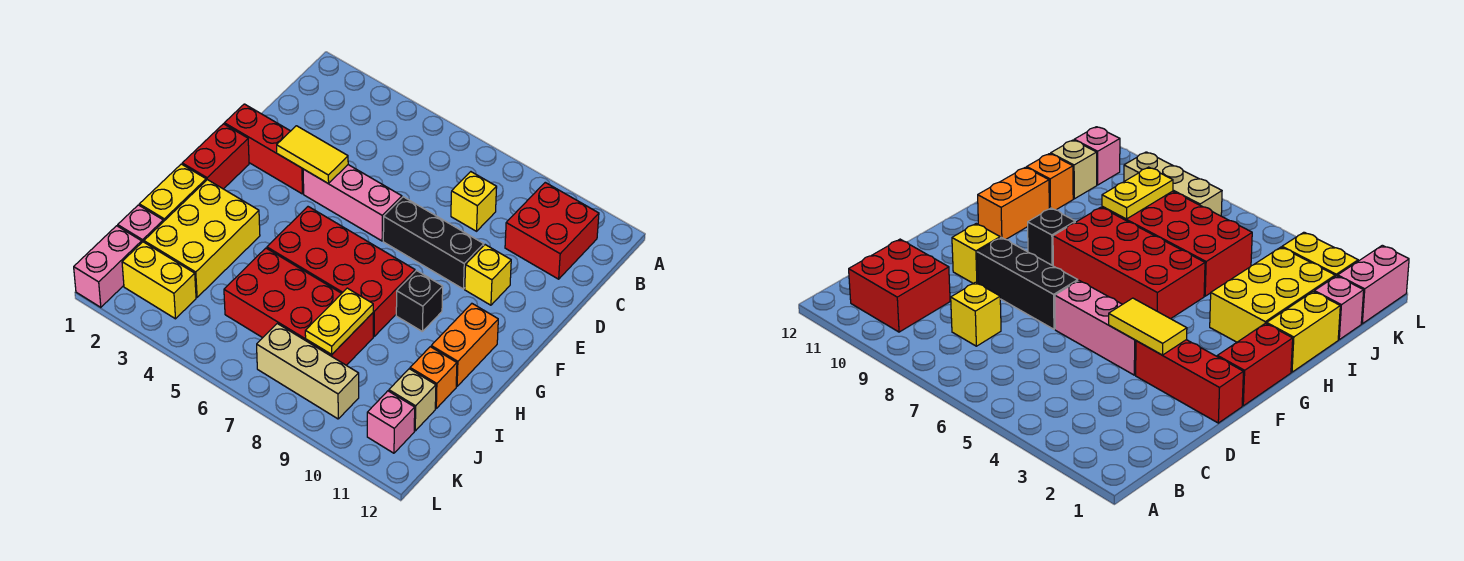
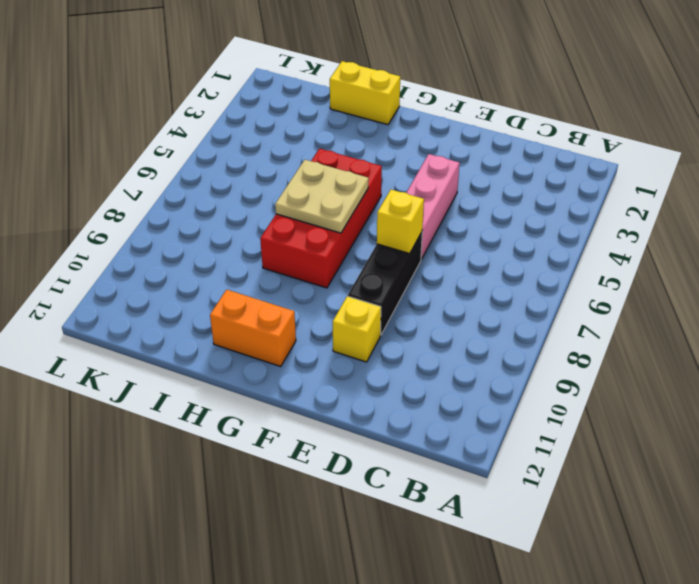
yellow brick E7 level 2 -> yellow brick C8 level 1
tan plate G6:H7 level 2 -> none
none -> red brick B10:C11 level 1
none -> red brick E1:E3 level 1
none -> red brick F1:G1 level 1

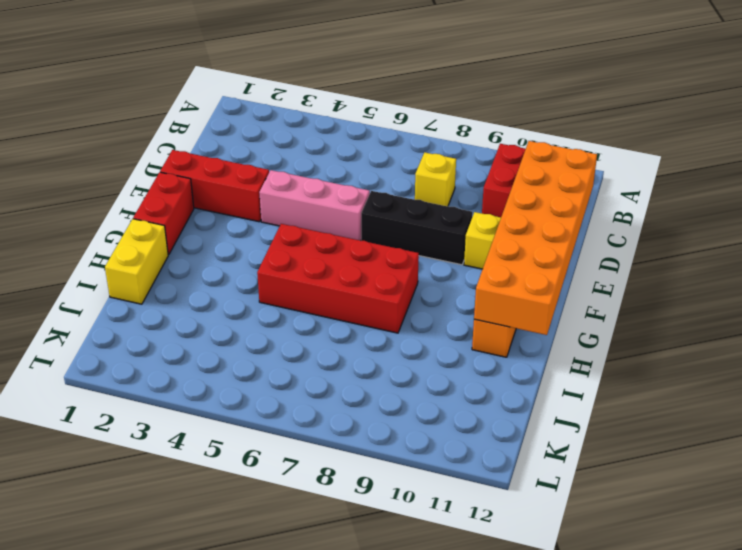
orange brick C11:H12 level 2 -> none
none -> black brick G9 level 1
none -> yellow brick H2:J3 level 1
none -> red brick I5:J8 level 1

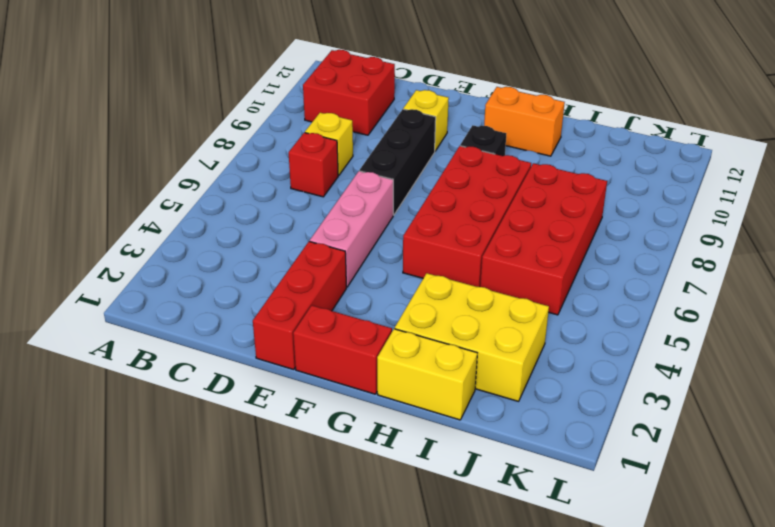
red brick C7 level 1 -> none
none -> orange brick I11 level 1
none -> pink brick J1 level 1
none -> tan brick J11 level 1

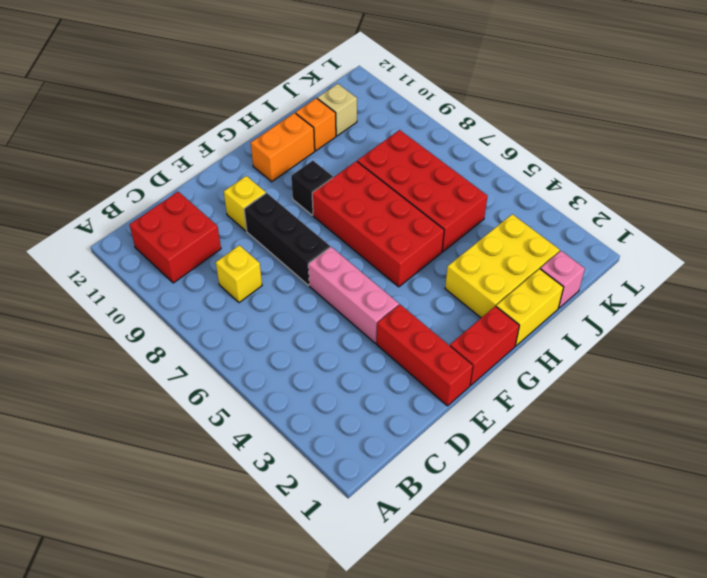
none -> pink brick K1:L1 level 1
none -> yellow brick K2:K3 level 1
none -> tan brick K7:K9 level 1

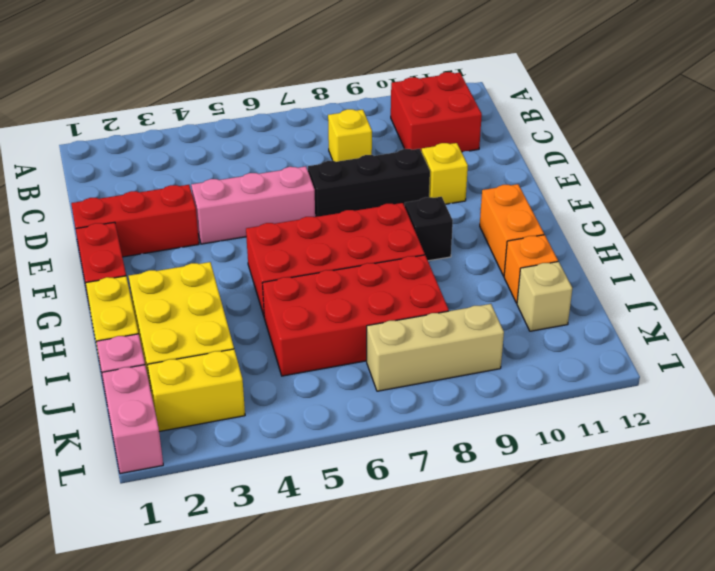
none -> pink brick K11 level 1
none -> yellow tile E3:E4 level 2
none -> yellow plate I8:J8 level 2

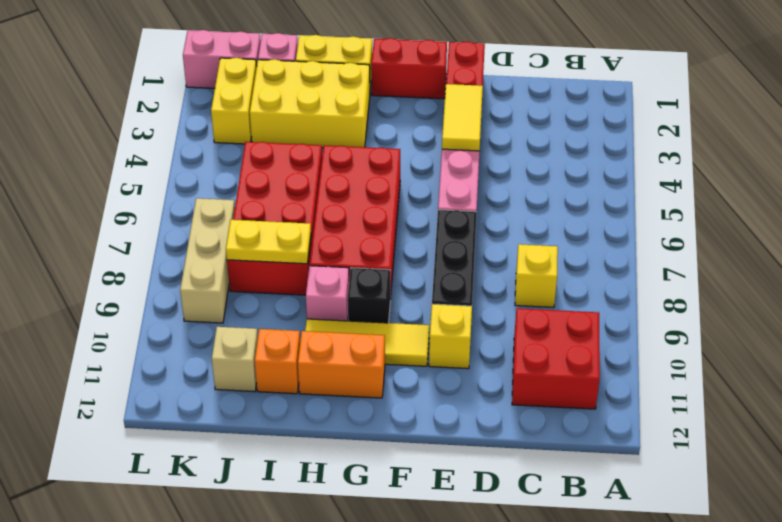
yellow tile F10:H10 level 1 -> none
pink brick H9 level 1 -> pink brick K11 level 1

